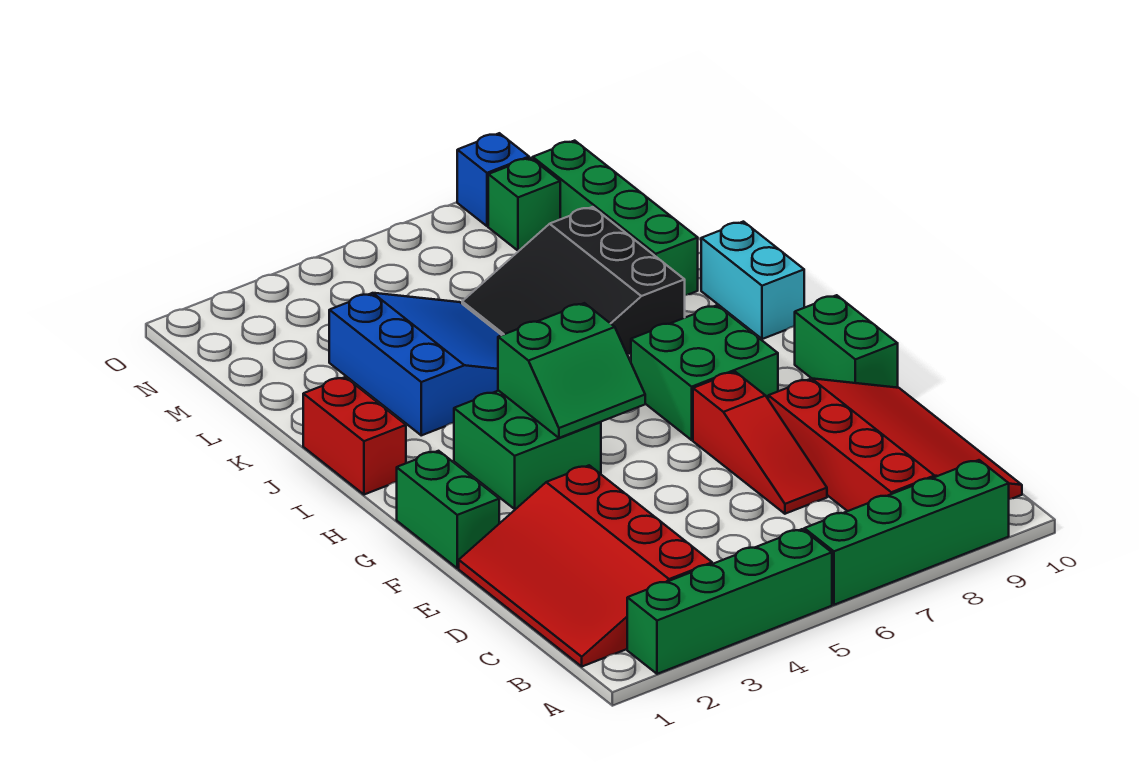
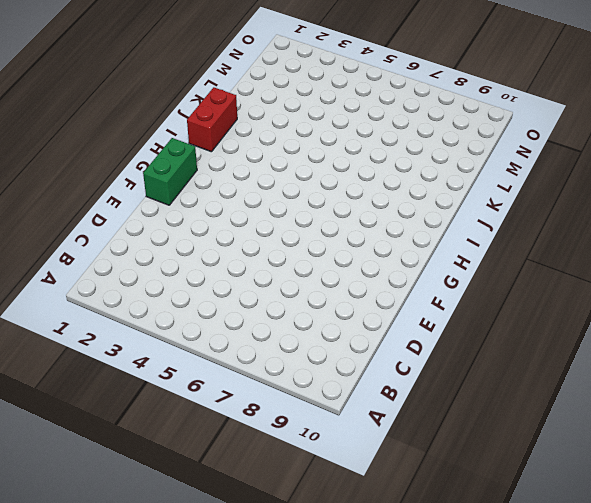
none -> green brick A2:A5 level 1
none -> green brick A6:A9 level 1
none -> red slope B1:E3 level 1 top 3

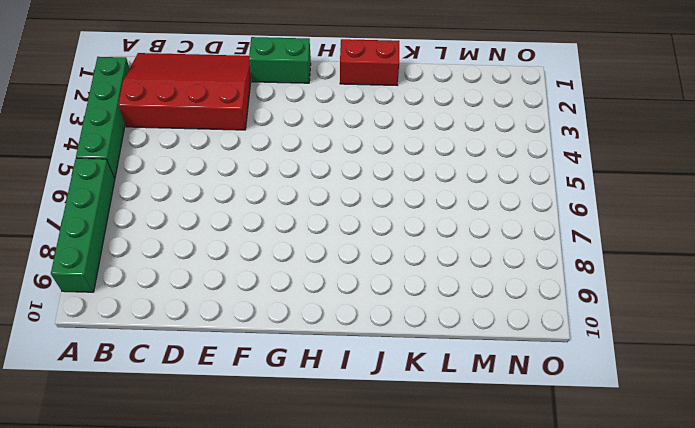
none -> red slope B8:E10 level 1 top 8
none -> red slope D7:F7 level 1 top F
none -> green brick F10:G10 level 1

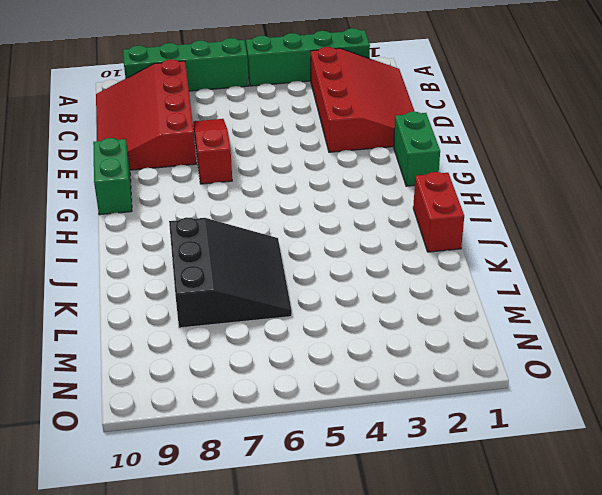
none -> green brick G3:H4 level 1
none -> green brick G7:H8 level 1
none -> cyan brick I10:J10 level 1

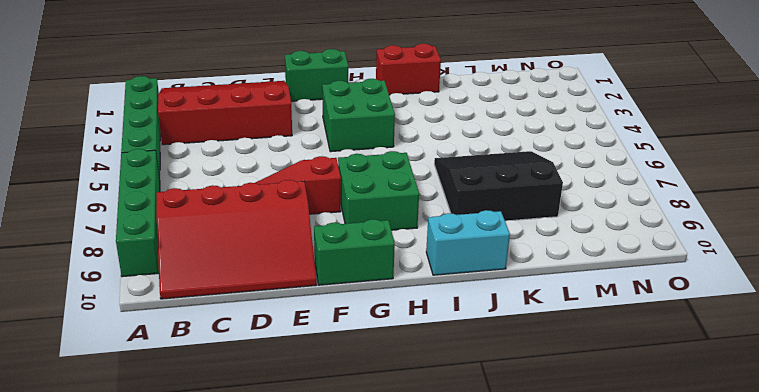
none -> blue slope J3:L5 level 1 top 3
none -> green brick K9:N9 level 1
none -> green brick N8 level 1

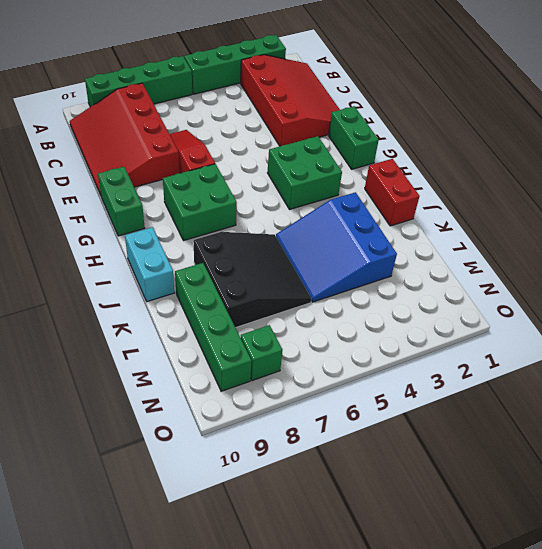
none -> blue brick O8 level 1
none -> green slope G4:H5 level 2 top H

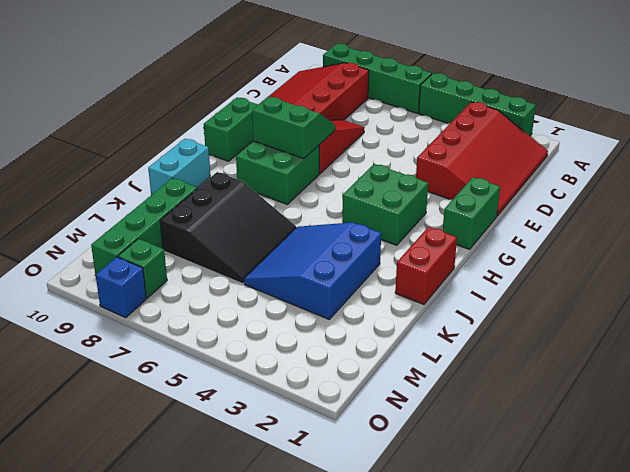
green slope F7:G8 level 2 top G -> green slope G4:H5 level 2 top H

